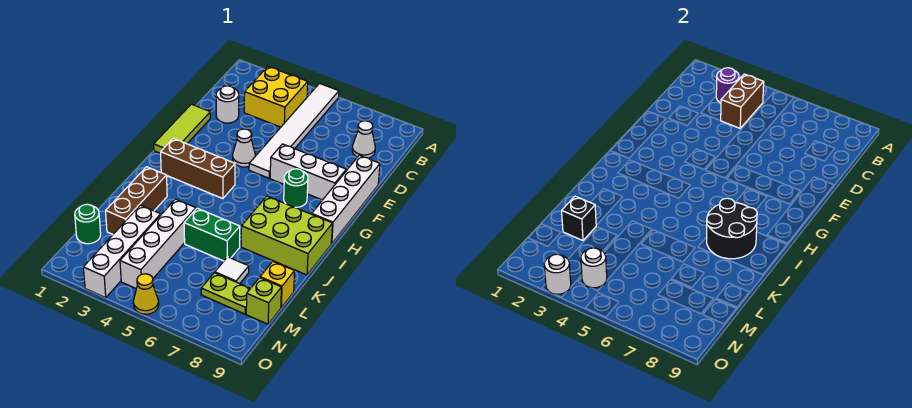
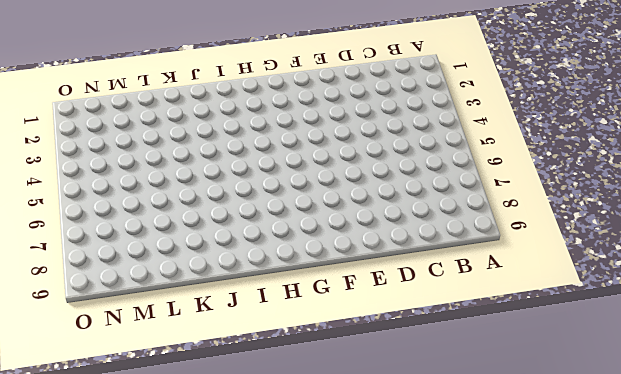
none -> white tile A5:F5 level 1
none -> yellow brick B3:C4 level 1
none -> white cone C8 level 1

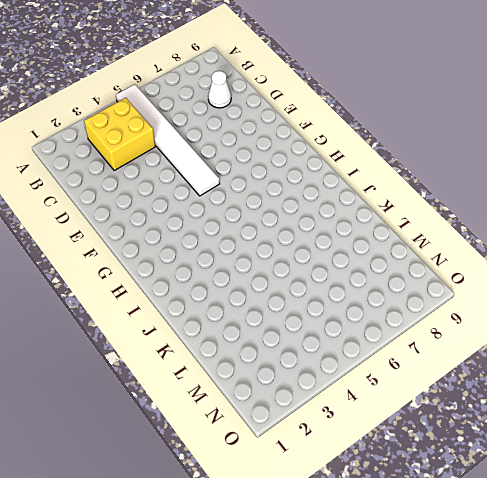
none -> white round brick D2 level 1
none -> lime tile E1:G1 level 1
none -> white brick E9:H9 level 1

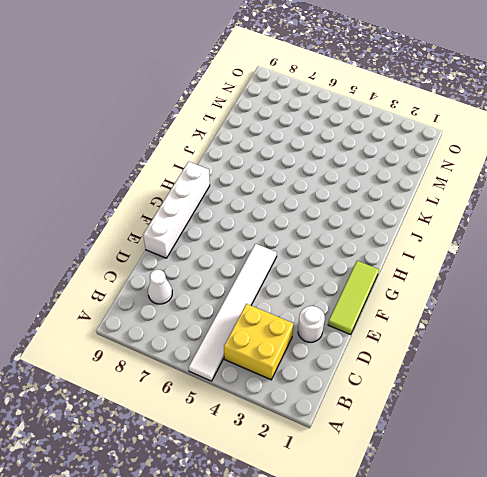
none -> white cone F4 level 1
none -> white brick F6:F8 level 1
none -> green round brick G7 level 1

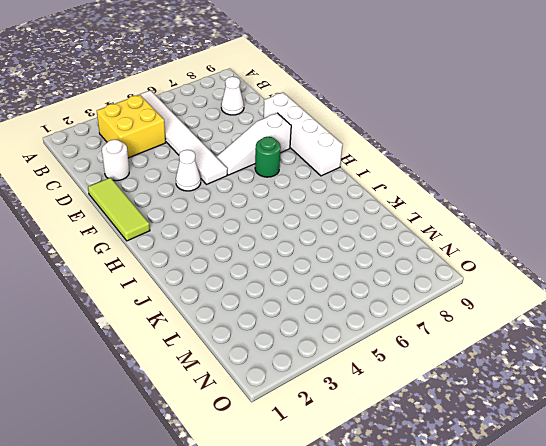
white slope F6:F8 level 1 top 8 -> white brick F6:F8 level 1
none -> brown brick H2:H4 level 1
none -> lime brick I7:J9 level 1
none -> brown brick J2:L2 level 1

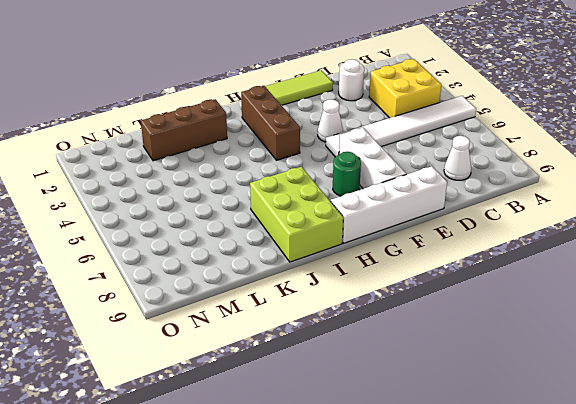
none -> white brick K4:N4 level 1
none -> green brick K5:K6 level 1
none -> white brick L3:O3 level 1

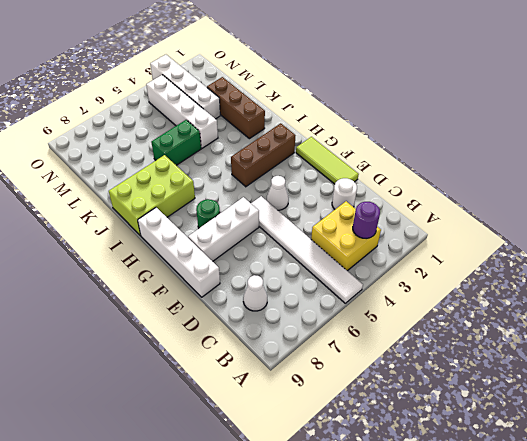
none -> white tile L7 level 1
none -> yellow brick L9 level 1
none -> green round brick M1 level 1

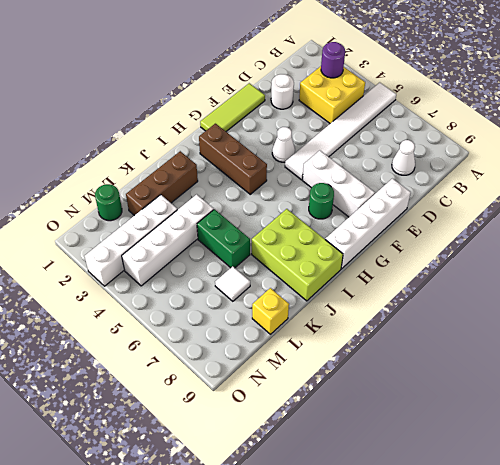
none -> lime plate M7:M8 level 1
none -> lime brick M9 level 1
none -> yellow cone O5 level 1

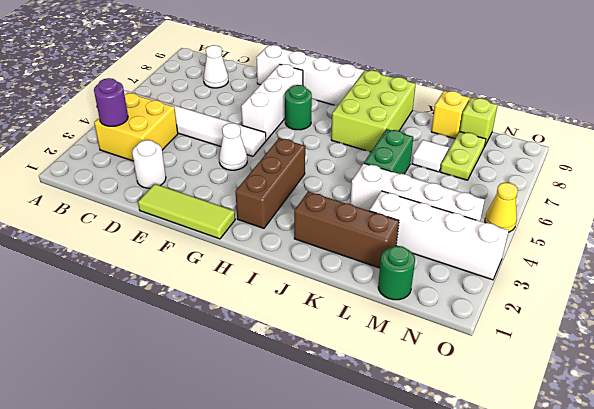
none -> brown brick B4:C4 level 2
none -> black round brick I7:J8 level 2
none -> black brick L2 level 2

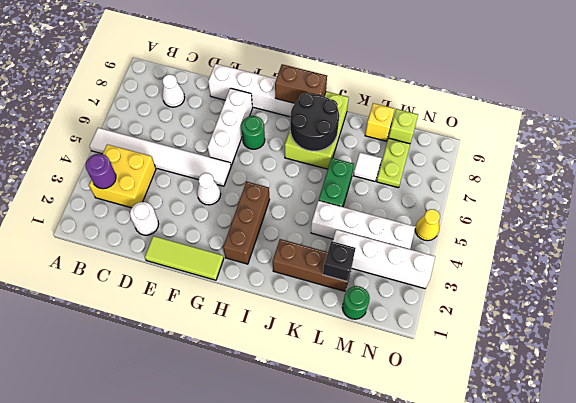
brown brick H9:I9 level 2 -> brown brick B4:C4 level 2
none -> white round brick N4 level 2
none -> white round brick O3 level 2

